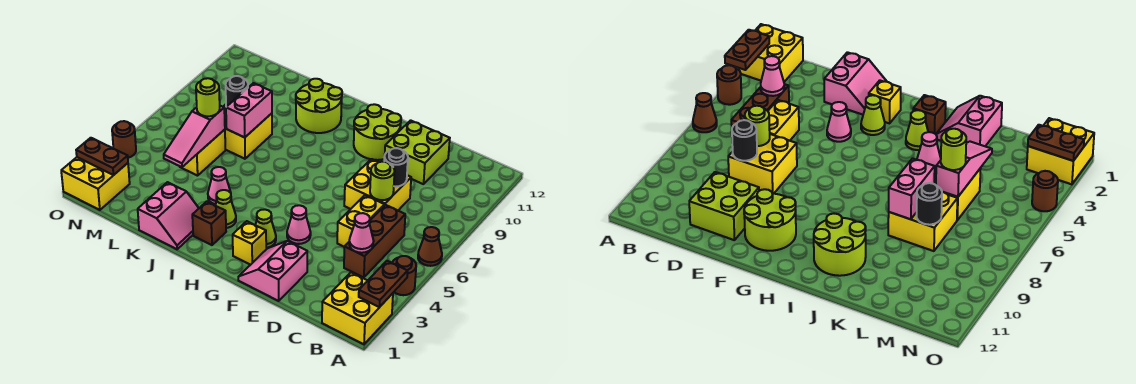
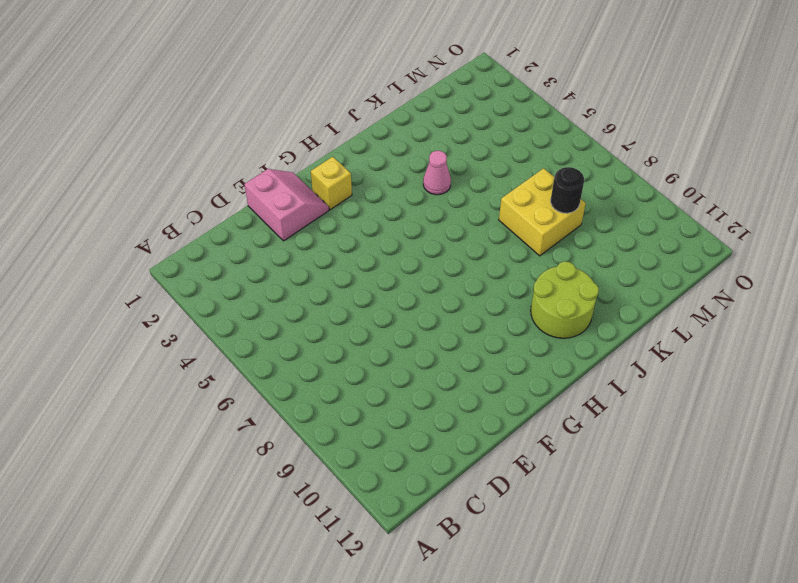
none -> yellow brick A1:B2 level 1
none -> brown round brick A4 level 1
none -> brown cone A6 level 1
none -> brown brick C4:C6 level 1

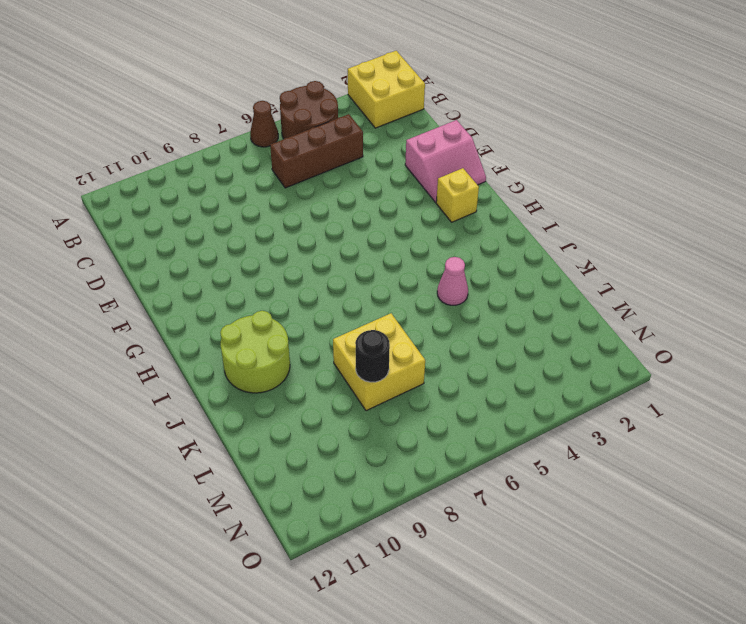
brown round brick A4:B5 level 1 -> brown round brick A4 level 1
none -> yellow brick D5:D6 level 1
none -> yellow brick D7:E8 level 1
none -> lime brick D10:E11 level 1
none -> pink cone F4 level 1

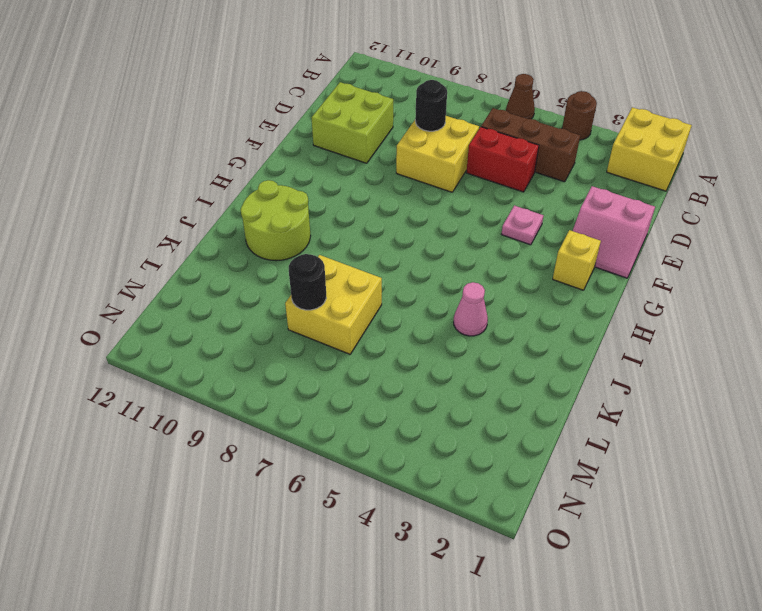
red brick D5:D6 level 1 -> yellow brick D5:D6 level 1
pink plate F4 level 1 -> pink cone F4 level 1
none -> lime round brick F10:G11 level 1
none -> lime cone G3 level 1
none -> brown brick I2 level 1
none -> lime cone I3 level 1

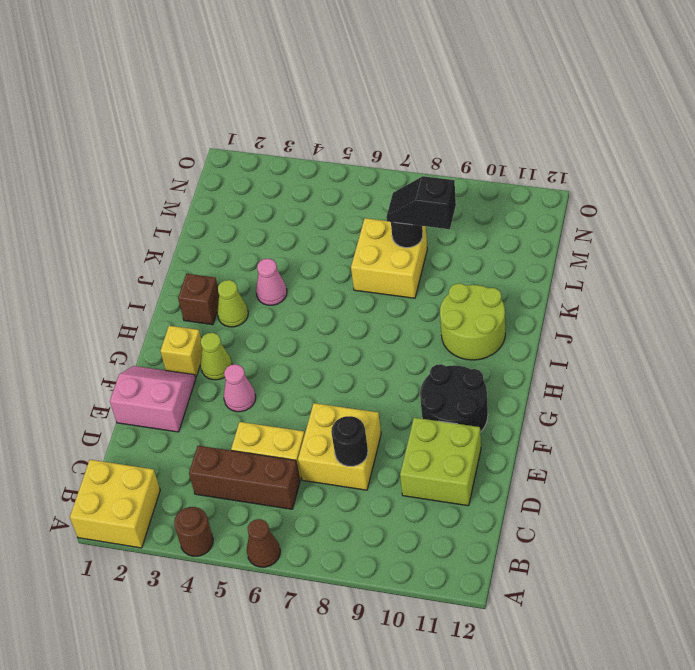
black round brick F10:G11 level 1 -> lime round brick F10:G11 level 1
black slope L8:L9 level 3 top 9 -> none
none -> pink slope J1:K2 level 1 top K
none -> yellow brick L5:L6 level 1
none -> yellow brick N1:O2 level 1
none -> brown round brick O4 level 1

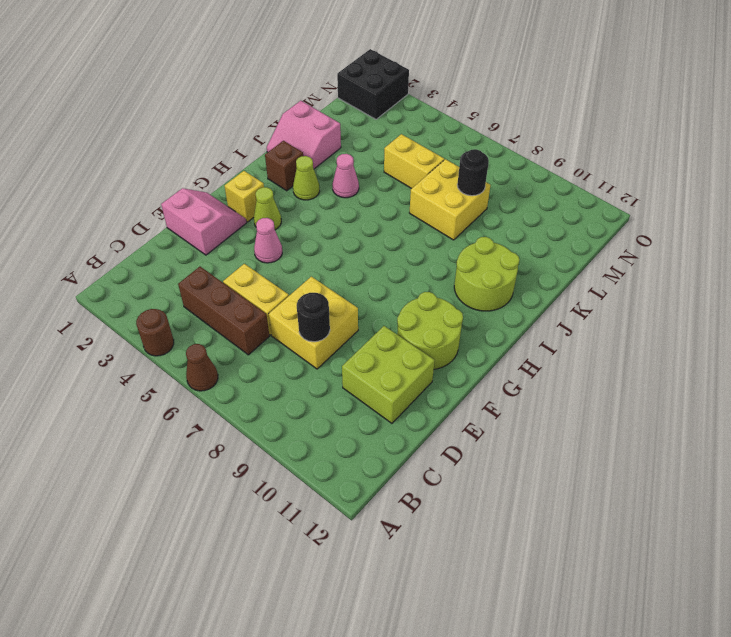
black brick N1:O2 level 1 -> yellow brick N1:O2 level 1
none -> yellow brick A1:B2 level 1
none -> brown round brick O4 level 1
none -> brown plate A2:A3 level 2
none -> pink cone C4 level 2

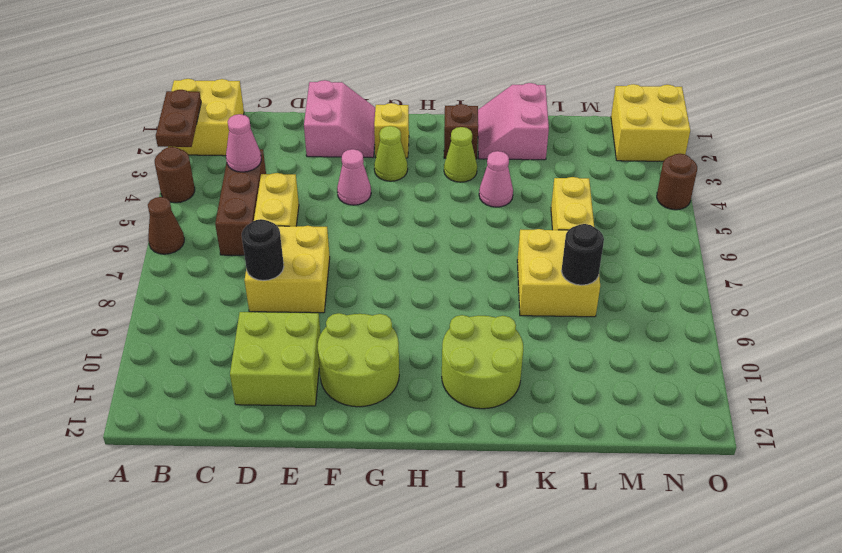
none -> lime round brick D7 level 2
none -> pink brick K7:K8 level 2
none -> pink slope L4:L6 level 2 top 6
none -> brown plate N2:O2 level 2

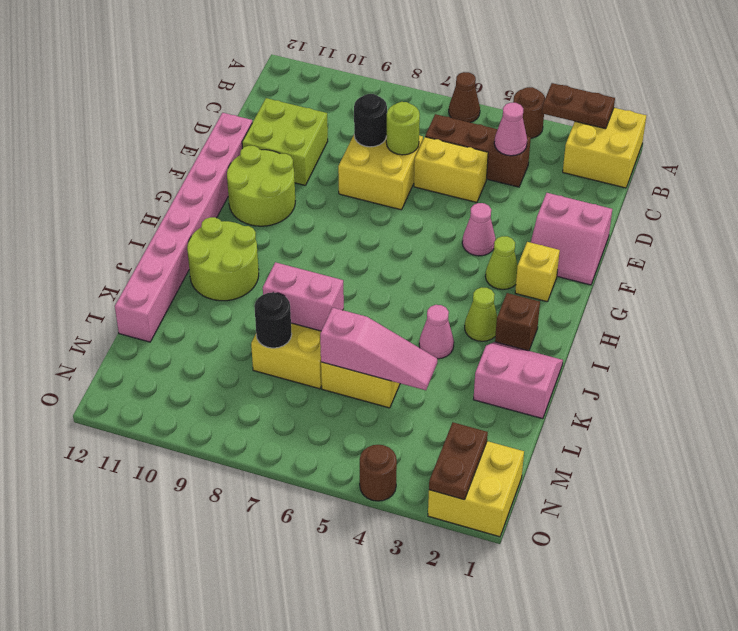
pink brick E12:L12 level 1 -> none
none -> lime round brick L6 level 3

